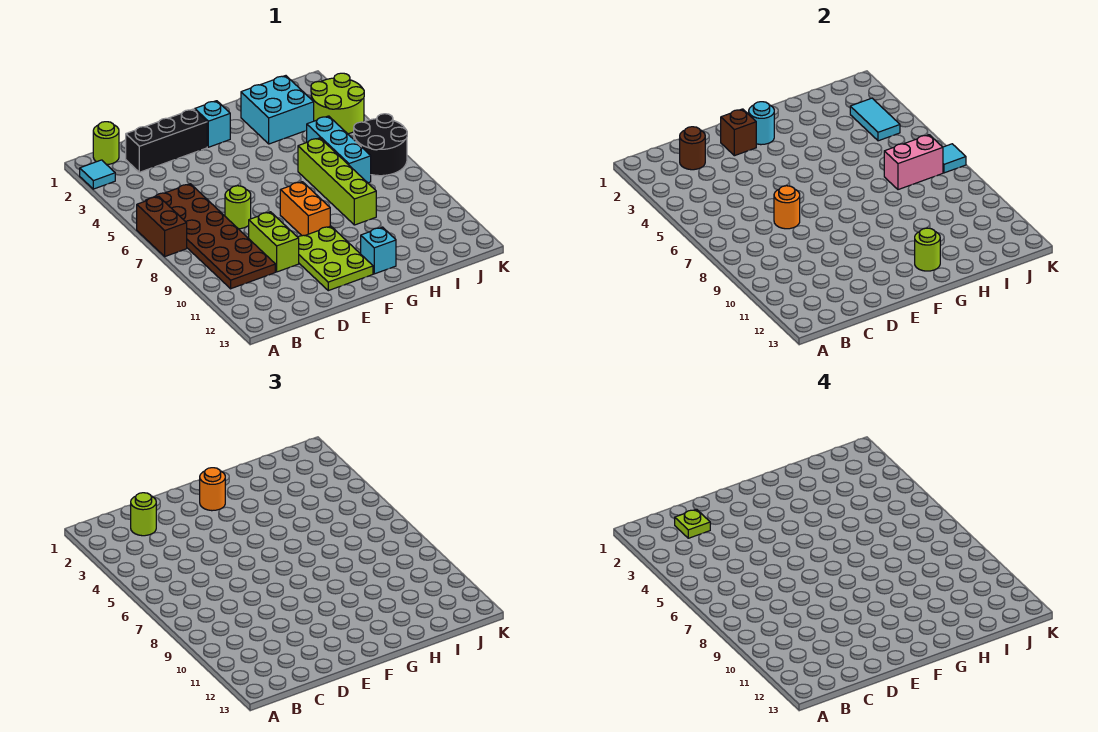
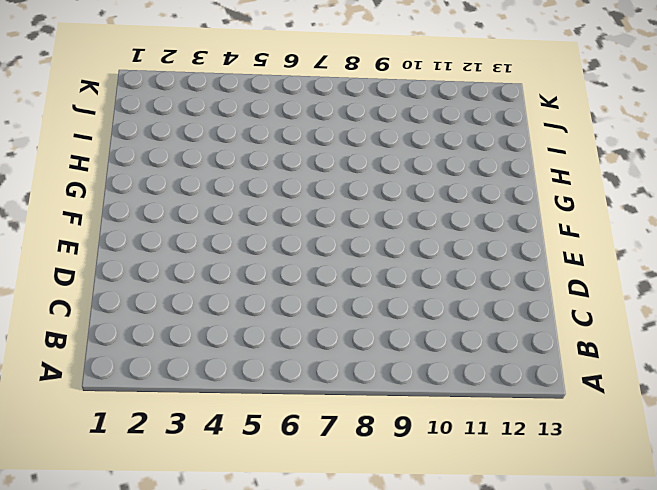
none -> cyan tile A2 level 1
none -> brown brick A6:A7 level 1
none -> lime round brick B1 level 1

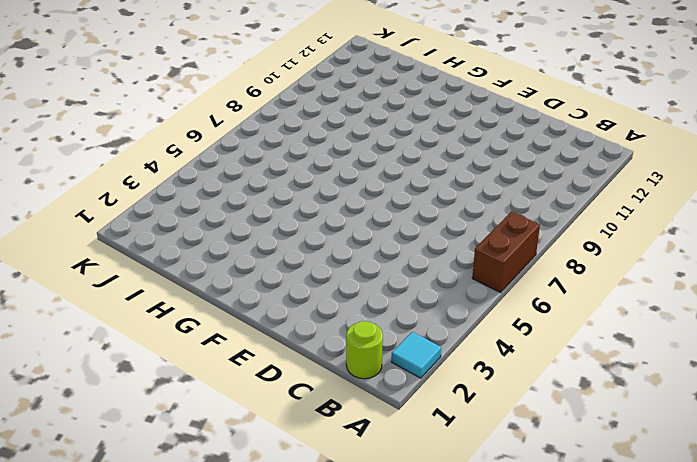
none -> brown plate B5:C10 level 1
none -> black brick C2:E2 level 1
none -> lime round brick D7 level 1

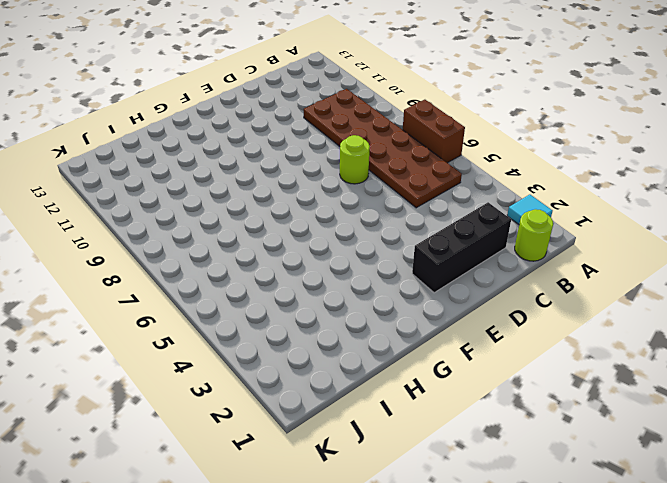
none -> lime brick D9:D10 level 1
none -> lime plate E10:F12 level 1
none -> cyan brick F2 level 1

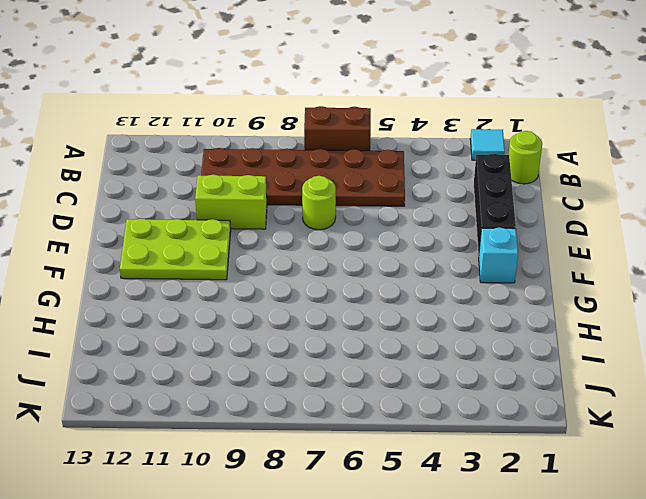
none -> orange brick F8:F9 level 1
none -> cyan brick G12 level 1
none -> cyan brick H2:I3 level 1

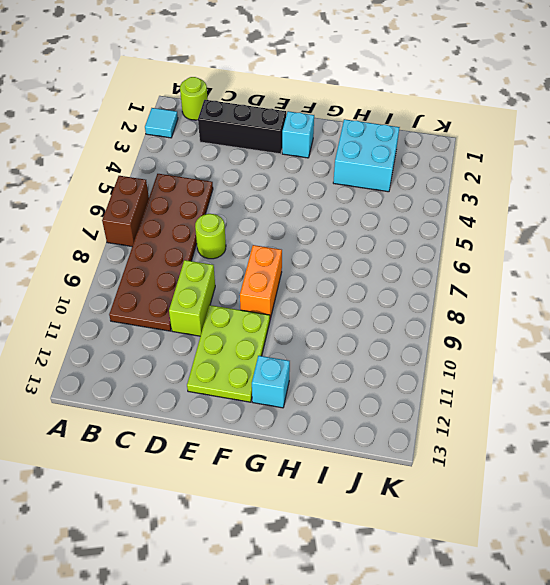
none -> lime brick H6:H9 level 1
none -> cyan brick I5:I7 level 1
none -> lime round brick J3:K4 level 1

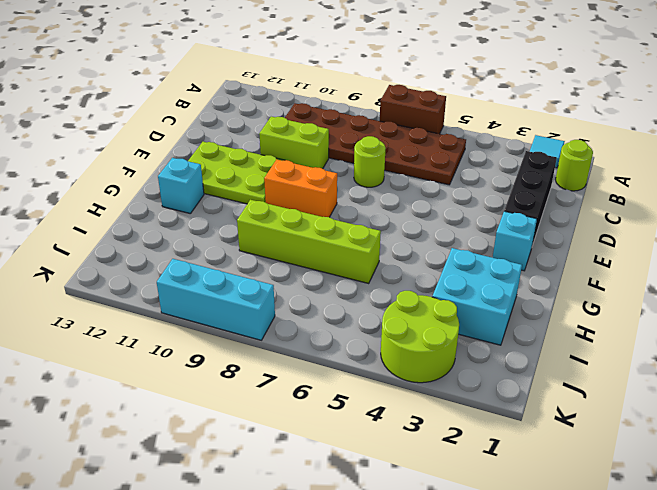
cyan brick K8:K10 level 1 -> cyan brick I5:I7 level 1
none -> black round brick J6:K7 level 1
none -> brown round brick C2 level 2
none -> orange round brick D7 level 2

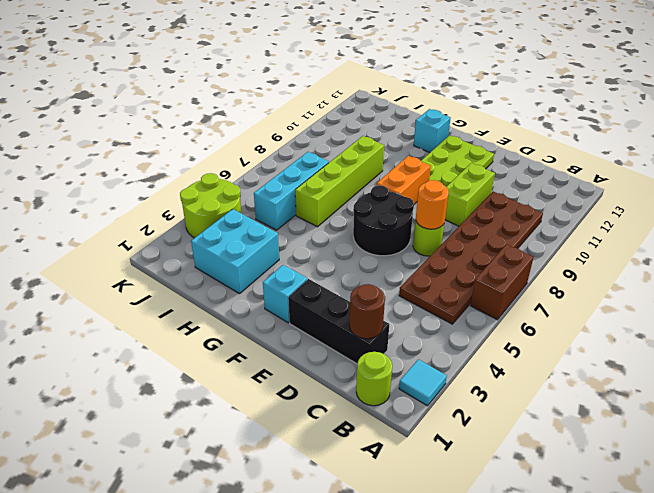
black round brick E6:F7 level 1 -> black round brick J6:K7 level 1
none -> brown brick E2 level 2
none -> cyan round brick F2 level 2
none -> lime round brick G12 level 2

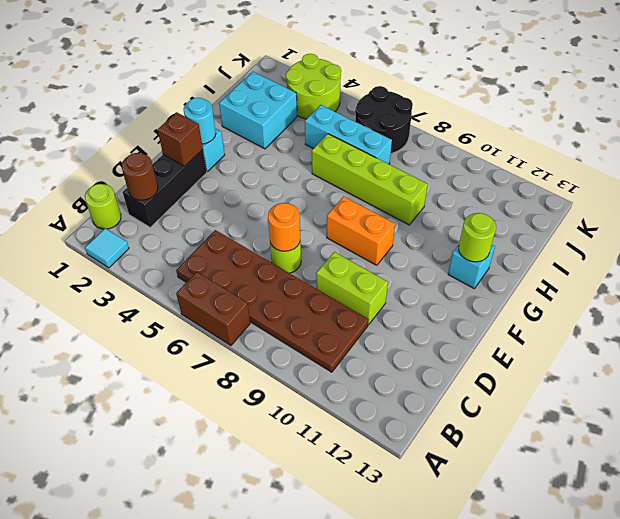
none -> lime plate E10:F12 level 1
none -> pink brick I7:J7 level 2
none -> cyan tile J3:J4 level 2

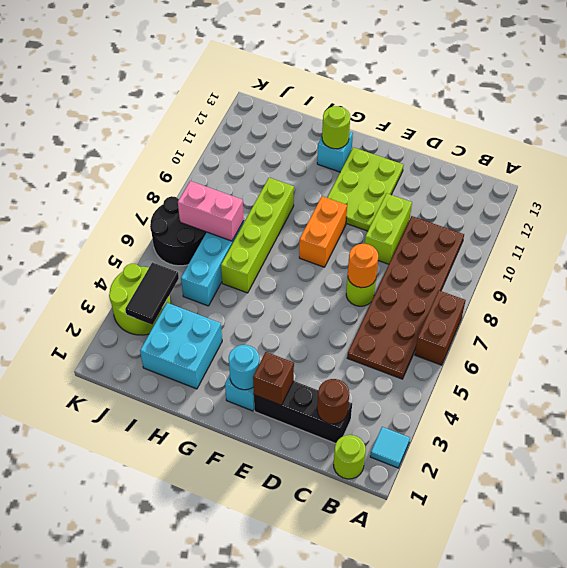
black tile J3:J4 level 2 -> cyan tile J3:J4 level 2
none -> cyan tile K7 level 2
none -> lime round brick C2 level 3
none -> orange round brick F2 level 3

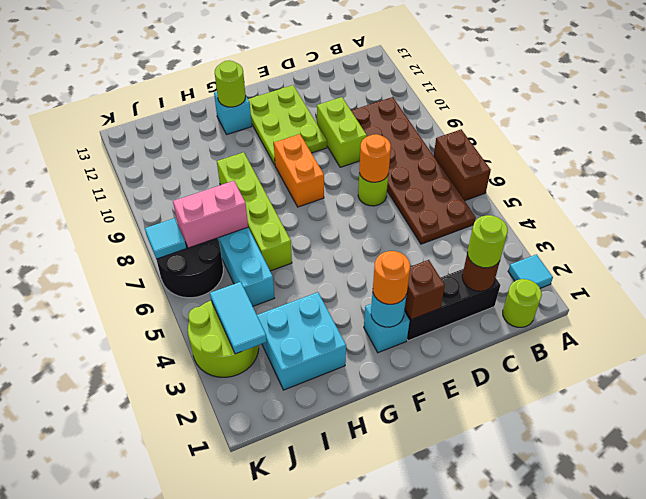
none -> lime plate C2 level 4

